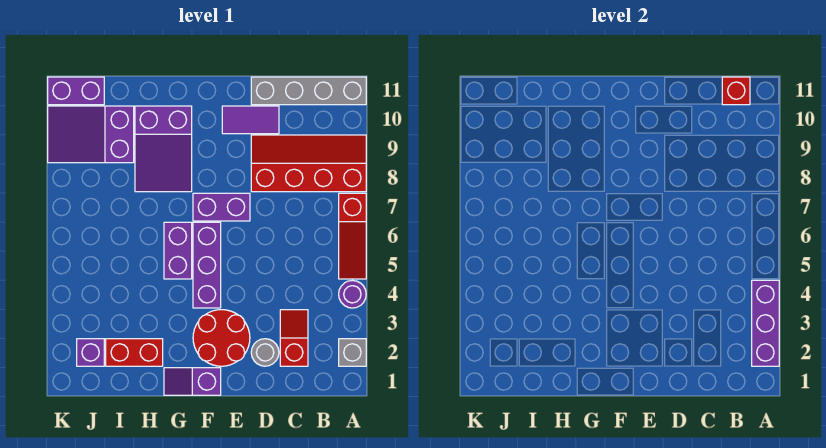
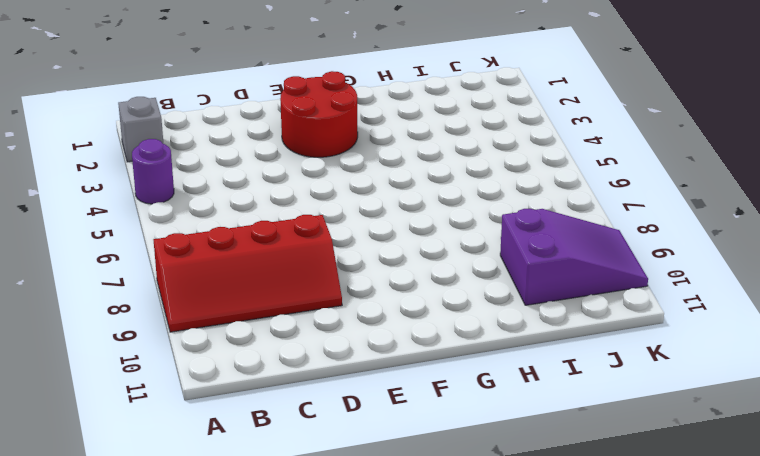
none -> red slope A5:A7 level 1 top 7
none -> grey brick A11:D11 level 1
none -> red slope C2:C3 level 1 top 2

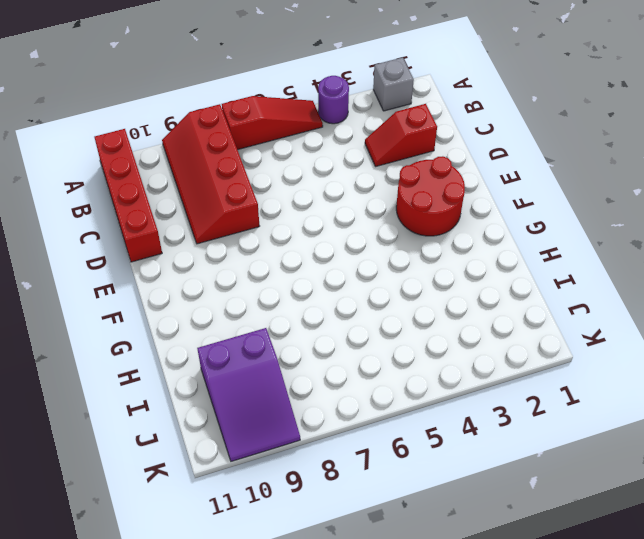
red brick A11:D11 level 1 -> grey brick A11:D11 level 1
none -> grey round brick D2 level 1
none -> purple tile D10:E10 level 1
none -> purple brick E7:F7 level 1

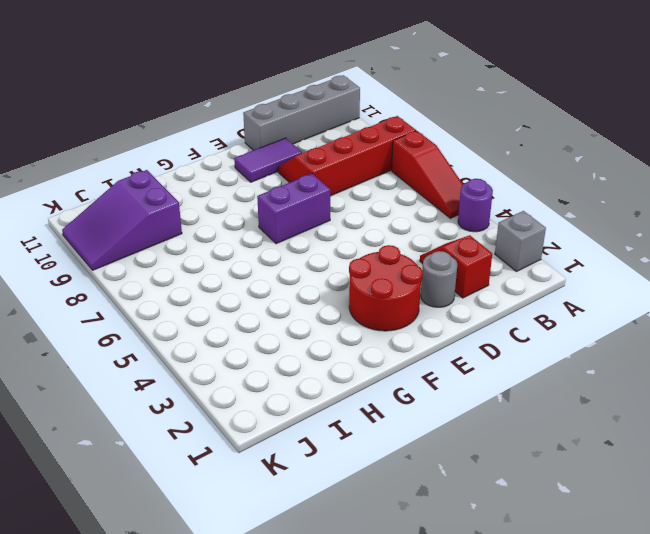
none -> purple slope F1:G1 level 1 top F
none -> purple brick F4:F6 level 1
none -> purple brick G5:G6 level 1

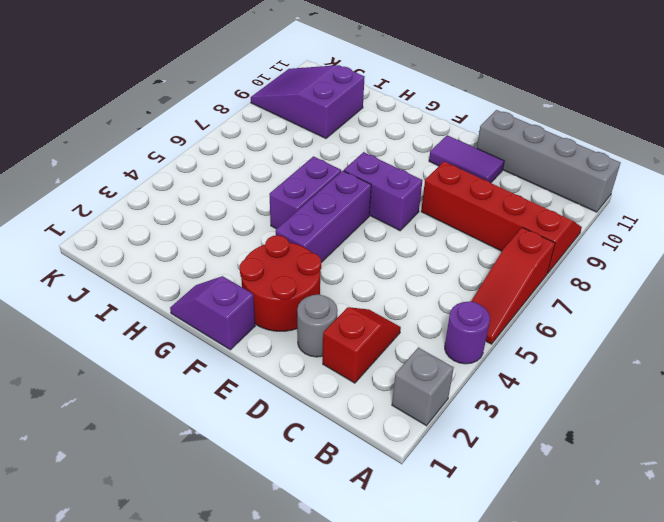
none -> purple slope G8:H10 level 1 top 10
none -> red brick H2:I2 level 1
none -> purple brick J2 level 1

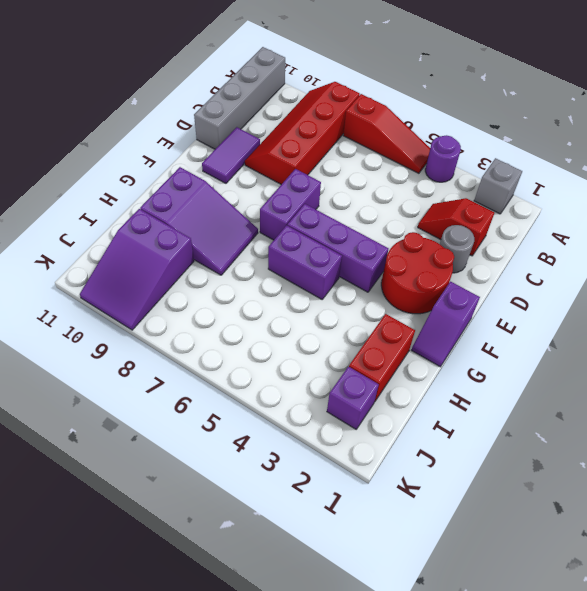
none -> purple brick J11:K11 level 1
none -> purple brick A2:A4 level 2
none -> red brick B11 level 2

